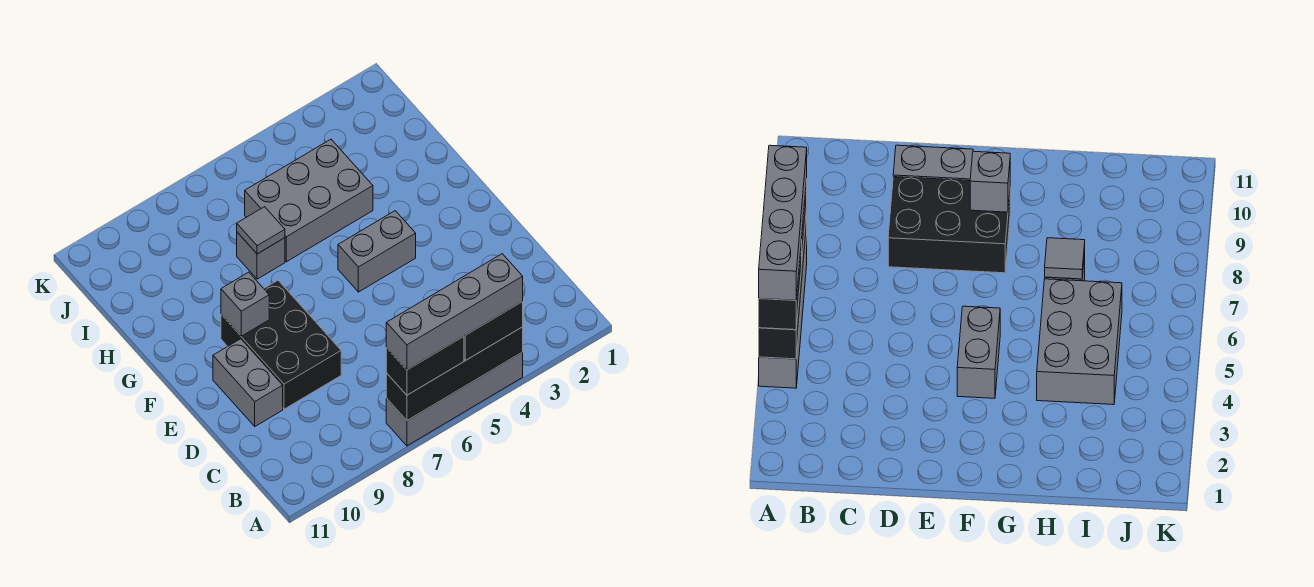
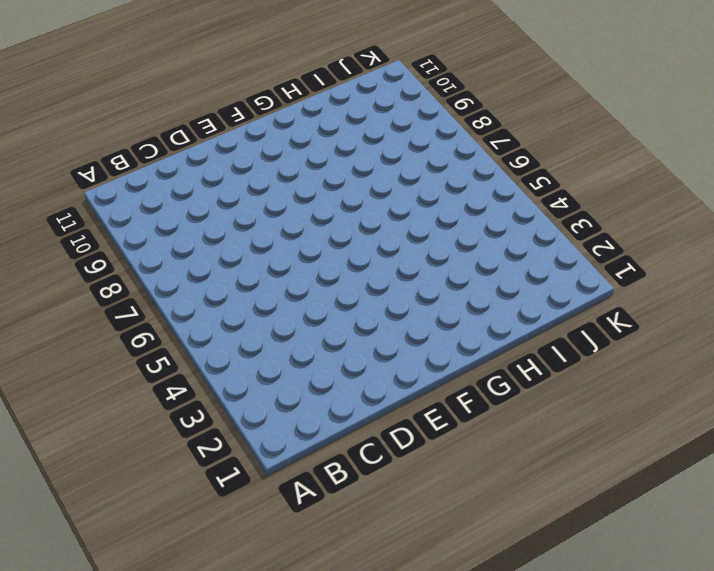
none -> grey brick A4:A7 level 1
none -> black brick D8:F9 level 1
none -> grey brick D10:E10 level 1

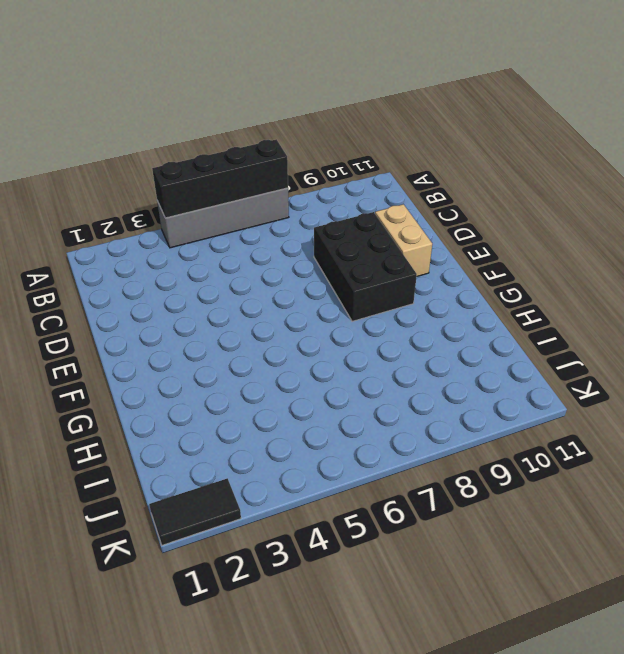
tan brick D10:E10 level 1 -> grey brick D10:E10 level 1
black tile K1:K2 level 1 -> none
none -> grey brick F4:F5 level 1
none -> grey brick H4:I6 level 1
none -> grey brick H7 level 1

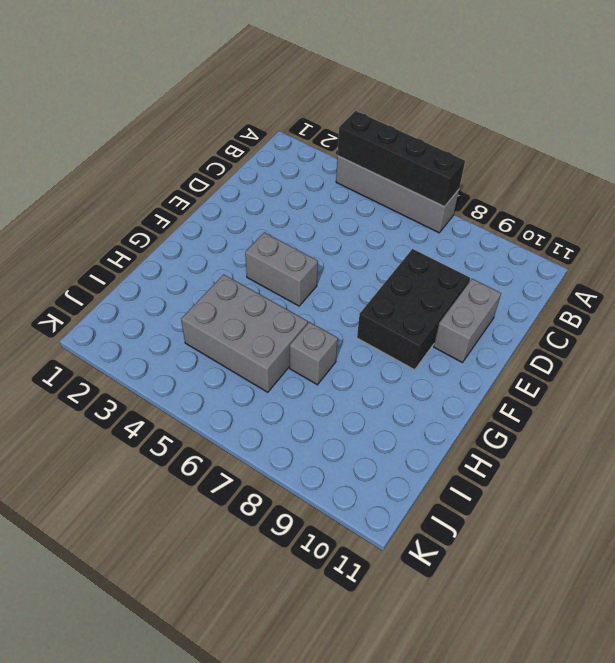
none -> grey brick F9 level 2
none -> grey tile H7 level 2
none -> black brick A4:A5 level 3

